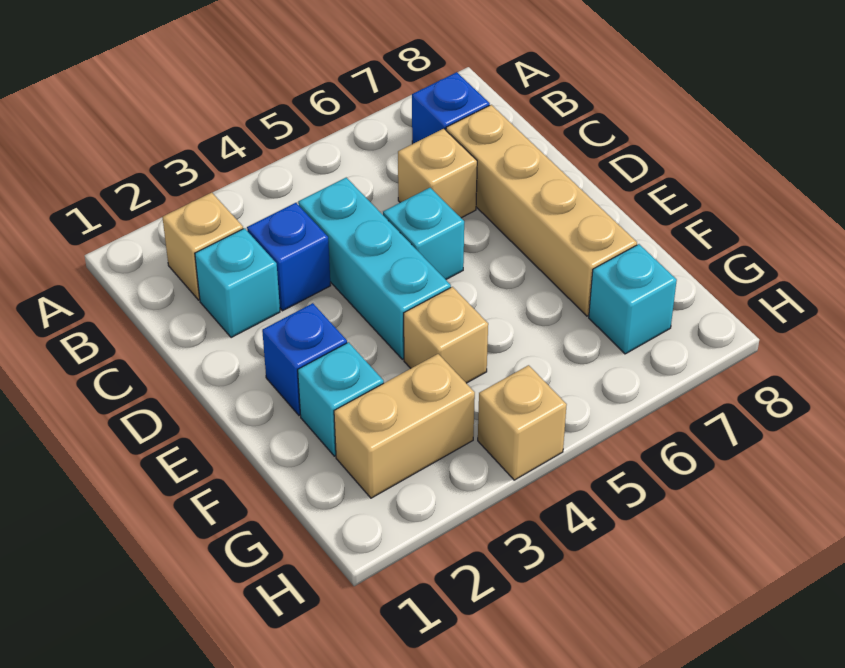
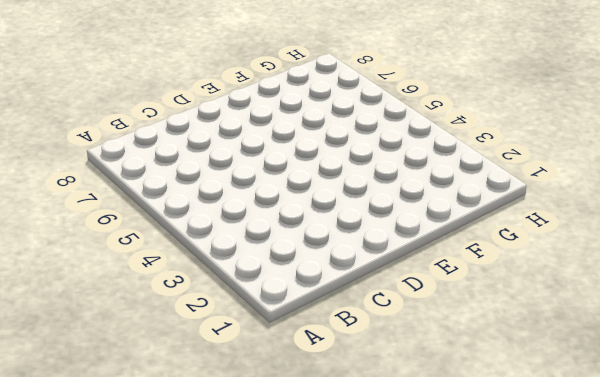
none -> tan brick B2 level 1
none -> blue brick B7 level 1
none -> cyan brick C2 level 1

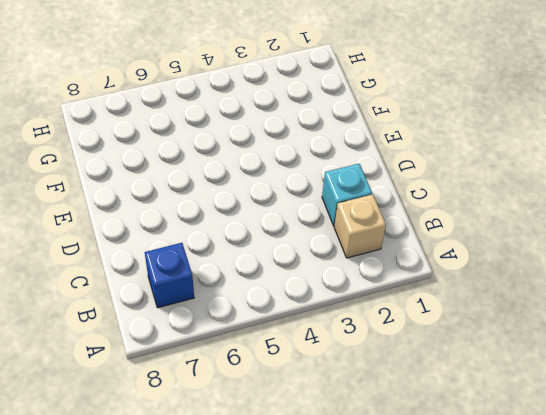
none -> blue brick C3 level 1
none -> cyan brick C4:E4 level 1
none -> tan brick C6 level 1

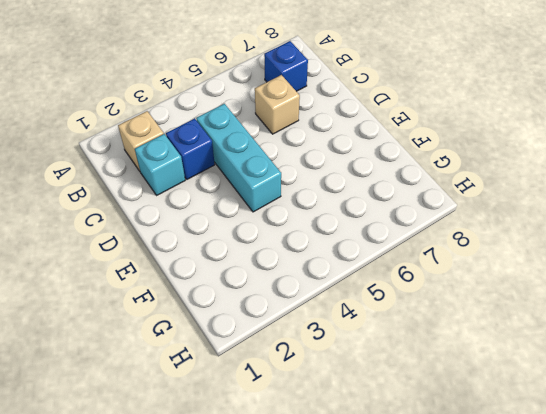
none -> tan brick C7:F7 level 1
none -> cyan brick D5 level 1
none -> blue brick E2 level 1

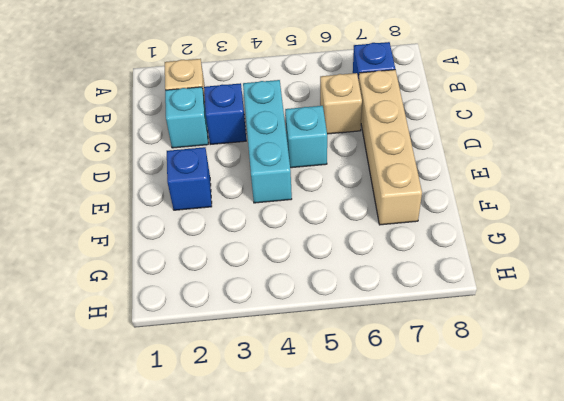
none -> cyan brick F2 level 1
none -> tan brick F4 level 1
none -> tan brick G2:G3 level 1

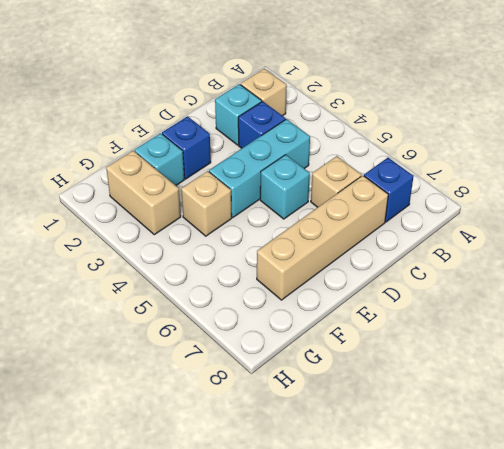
none -> cyan brick G7 level 1
none -> tan brick H4 level 1

